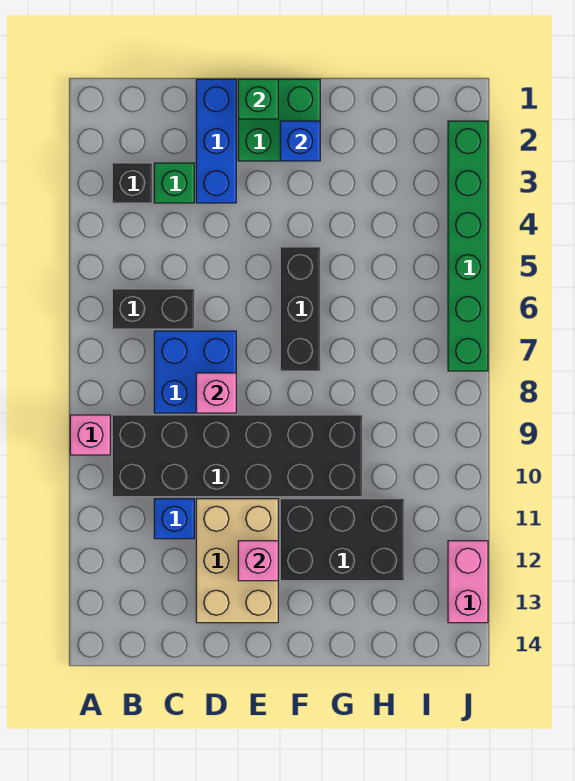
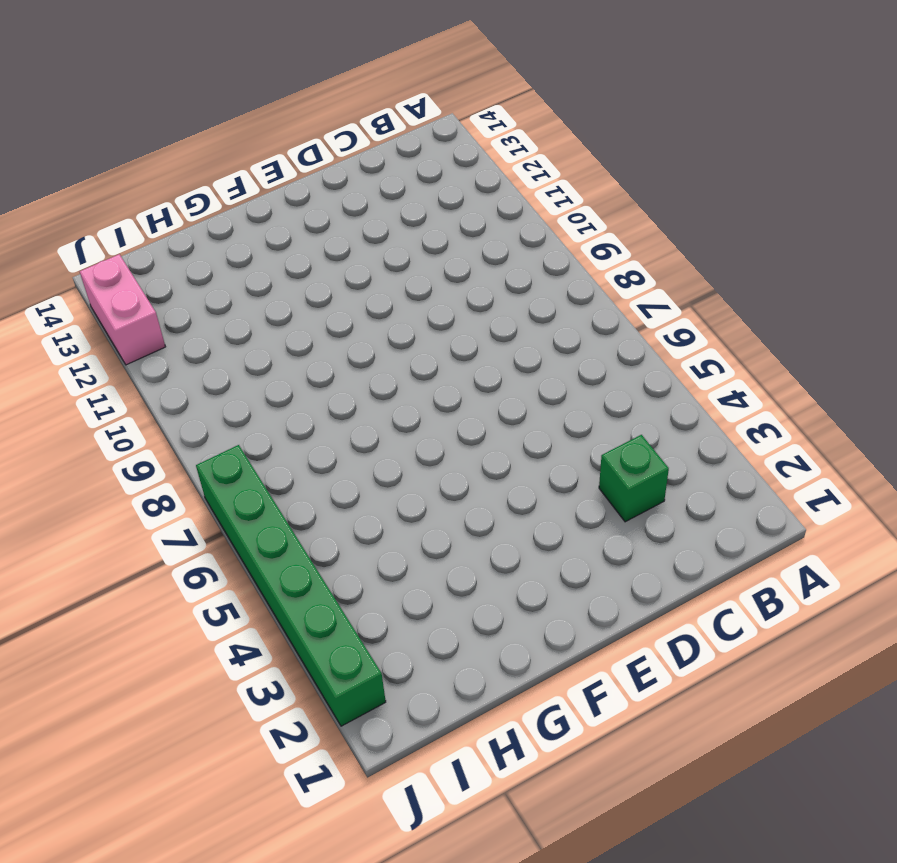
none -> pink brick A9 level 1
none -> black brick B3 level 1
none -> black brick B6:C6 level 1

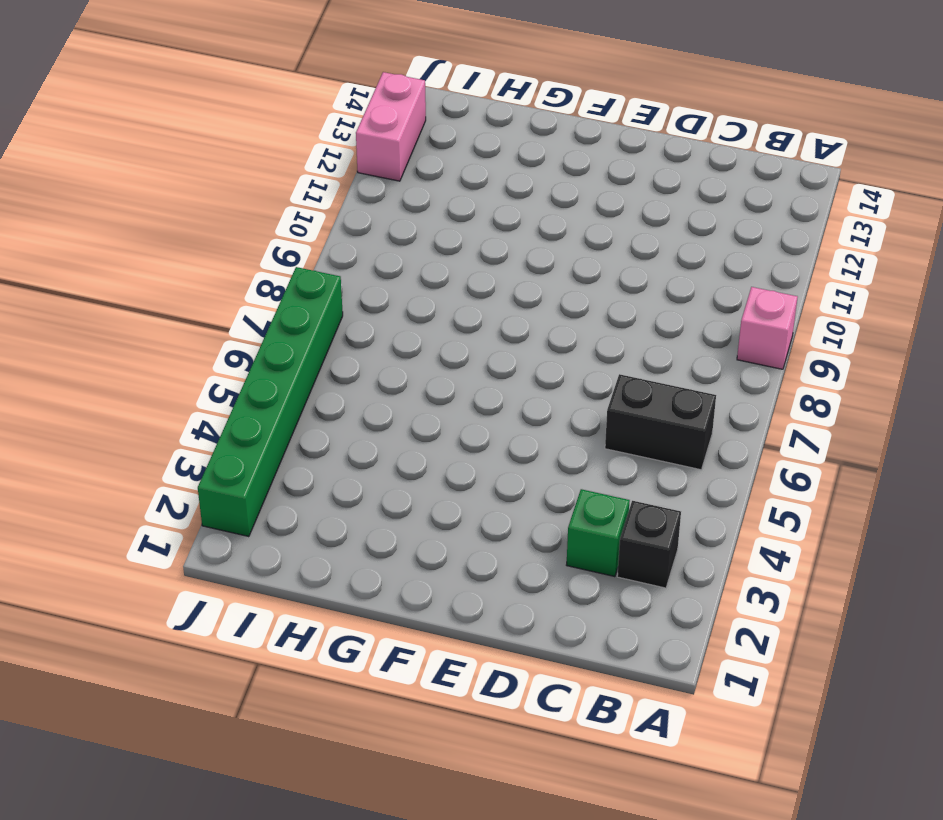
none -> black brick B9:G10 level 1
none -> blue brick C7:D8 level 1
none -> blue brick C11 level 1

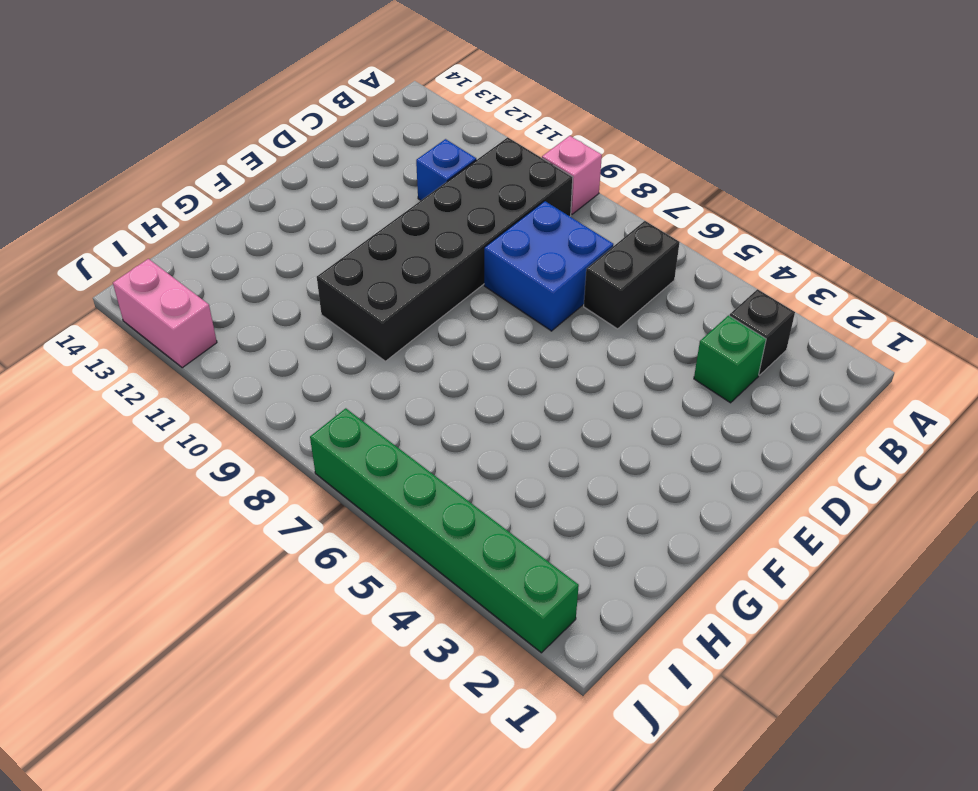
none -> blue brick D1:D3 level 1
none -> tan brick D11:E13 level 1
none -> green brick E1:F2 level 1

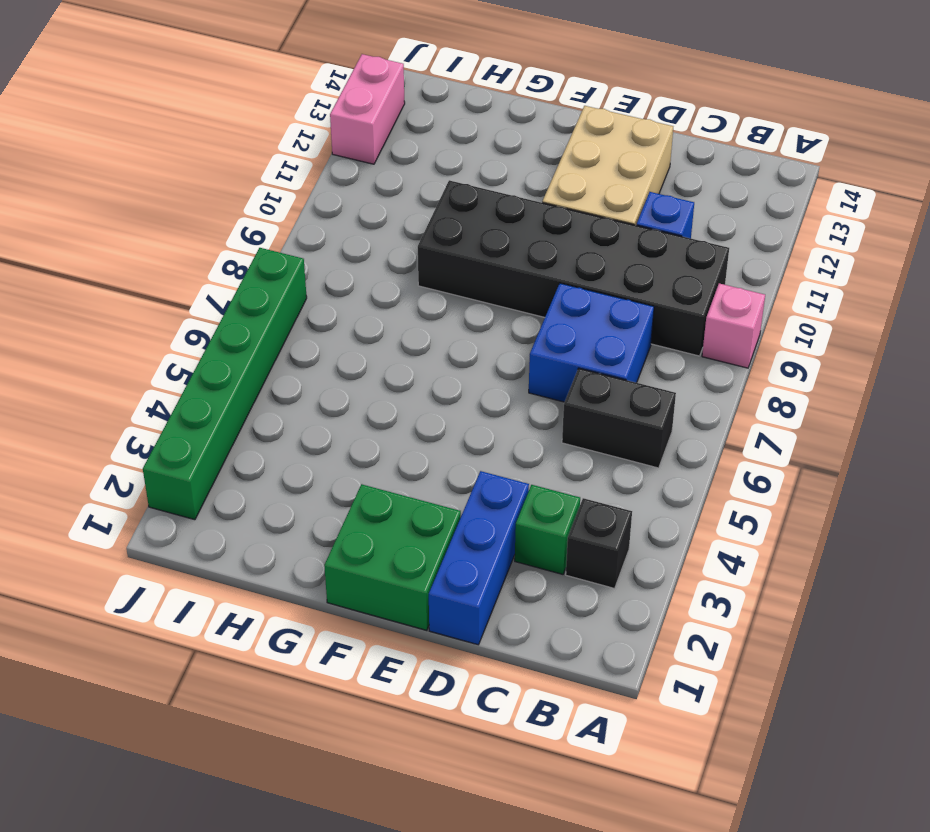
none -> black brick F5:F7 level 1
none -> black brick F11:H12 level 1
none -> pink brick D8 level 2

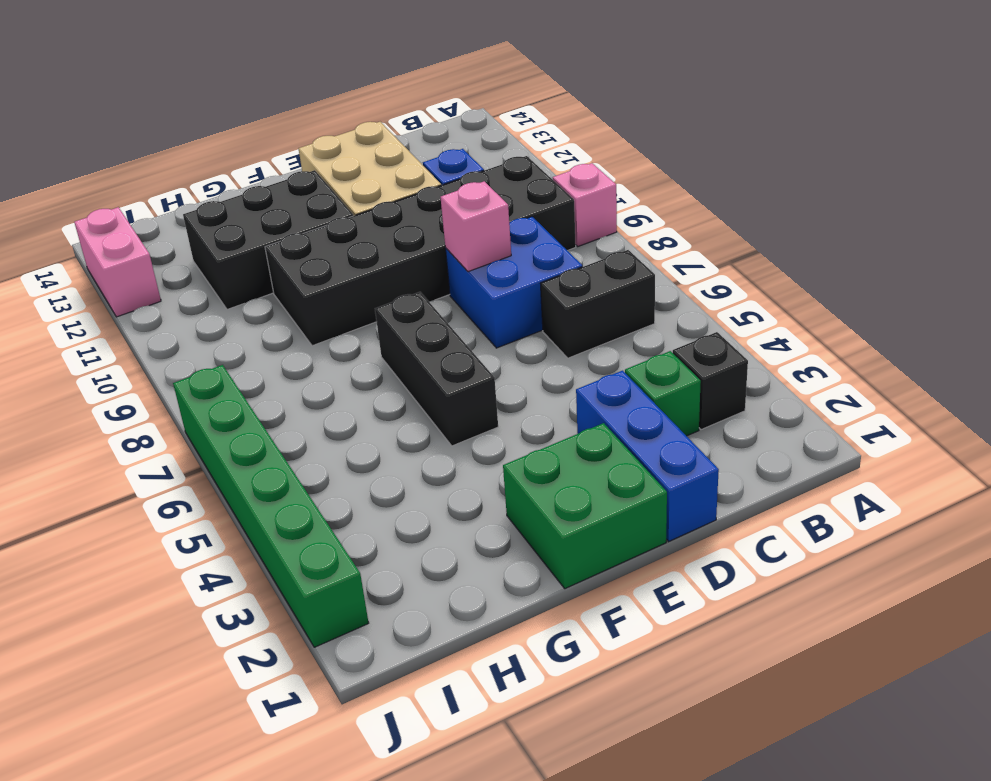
none -> green brick E1 level 2
none -> pink brick E12 level 2
none -> blue brick F2 level 2

